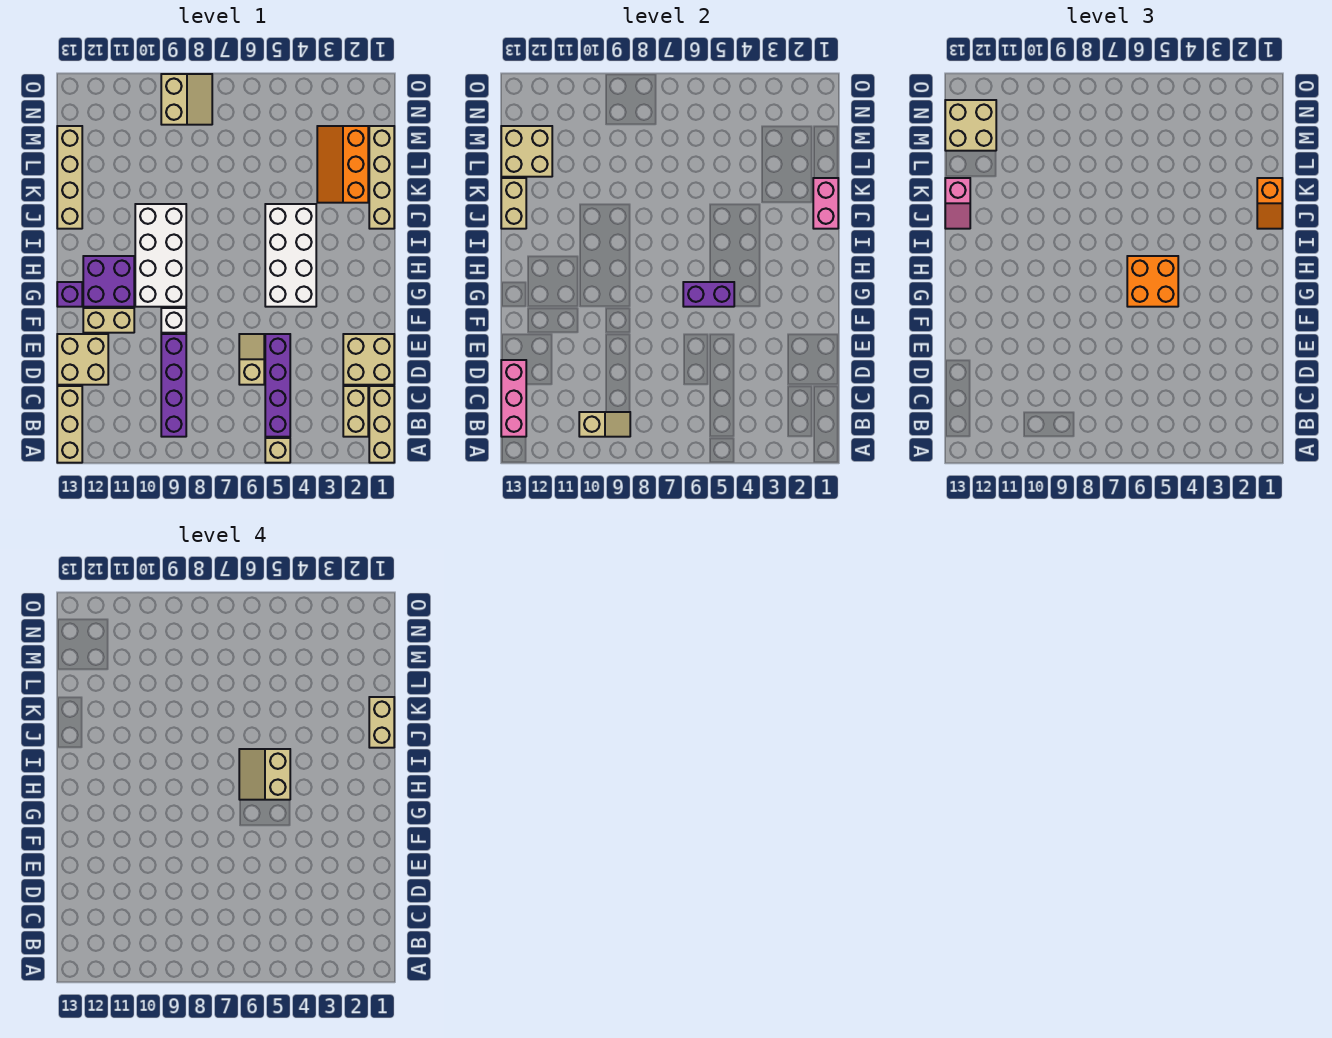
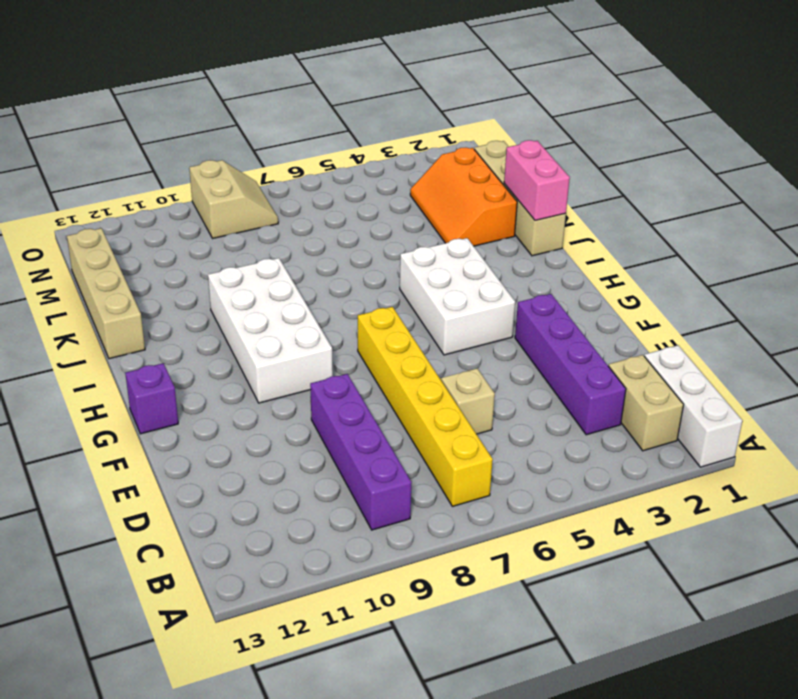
white brick A1:C1 level 1 -> tan brick A1:C1 level 1
yellow brick B7:G7 level 1 -> none
purple brick C3:F3 level 1 -> purple brick B5:E5 level 1
white brick G4:I5 level 1 -> white brick G4:J5 level 1
none -> tan brick A5 level 1
none -> tan brick A13:C13 level 1
none -> tan brick D1:E2 level 1
none -> tan brick D12:E13 level 1

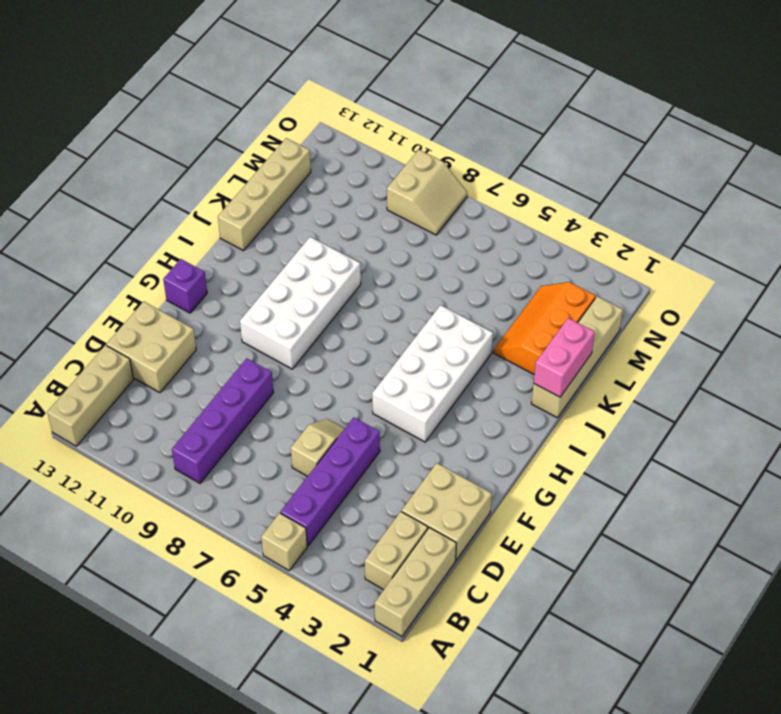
none -> white brick F9 level 1
none -> tan brick F11:F12 level 1
none -> purple brick G11:H12 level 1
none -> tan slope B9:B10 level 2 top 10

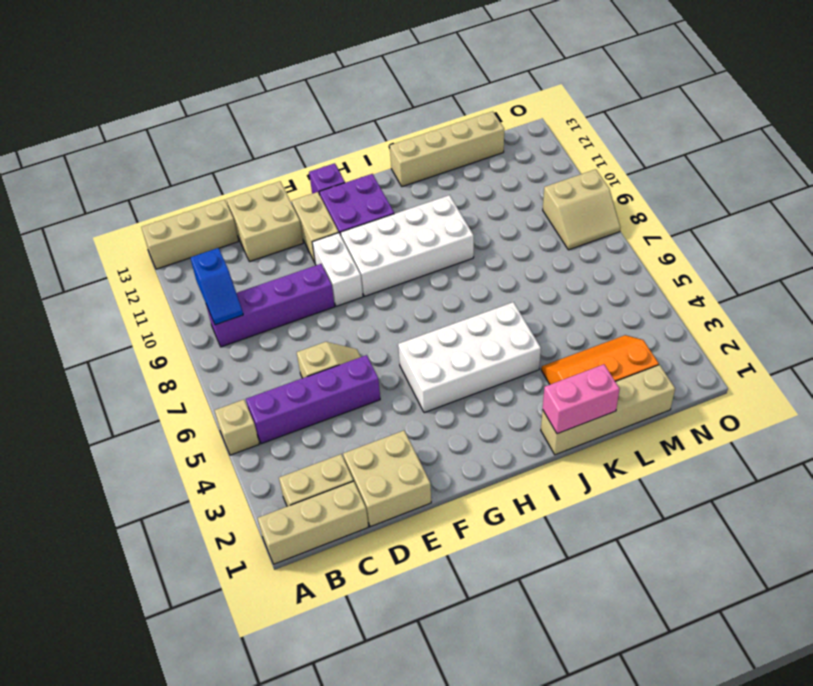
blue slope B9:B10 level 2 top 10 -> tan slope B9:B10 level 2 top 10
white brick F9:F10 level 1 -> white brick F9 level 1
none -> pink brick B13:D13 level 2
none -> purple brick G5:G6 level 2
none -> tan brick J13:K13 level 2
none -> tan brick L12:M13 level 2

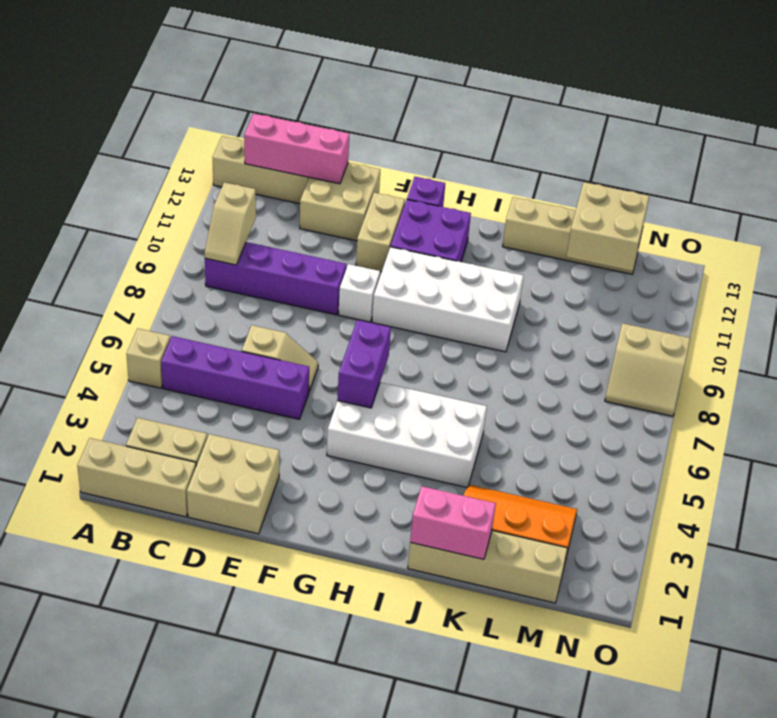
none -> tan brick J13:K13 level 2
none -> orange brick G5:H6 level 3
none -> orange slope J1:K1 level 3 top K
none -> pink slope J13:K13 level 3 top K

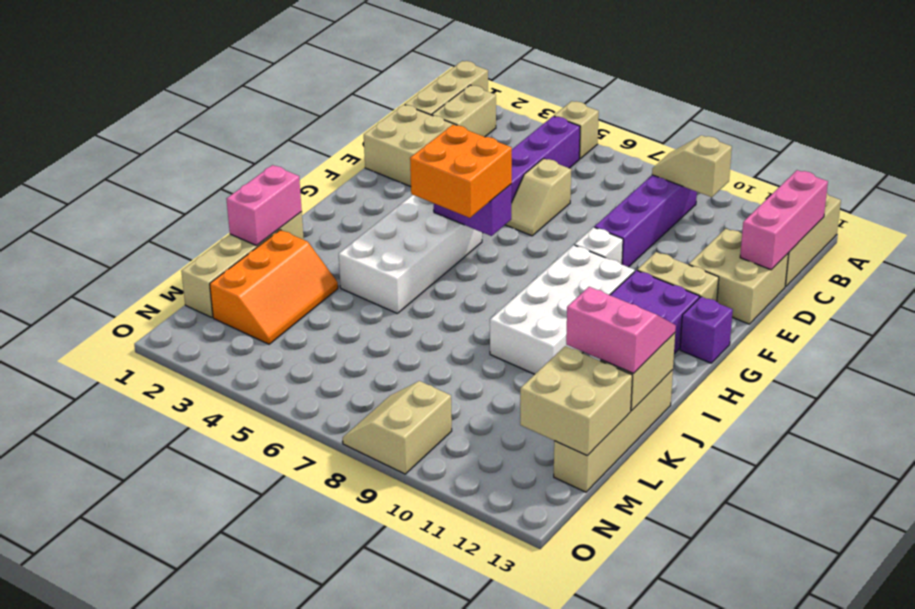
pink slope J12:K13 level 3 top K -> pink slope J13:K13 level 3 top K
none -> orange slope J1:K1 level 3 top K
none -> tan brick M12:N13 level 3
none -> tan slope H5:I6 level 4 top 5
none -> tan brick J1:K1 level 4

